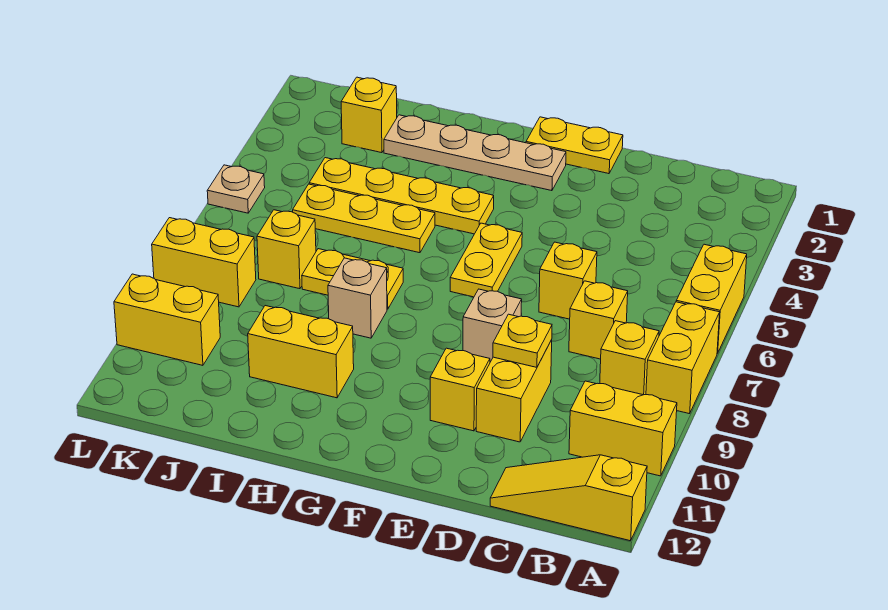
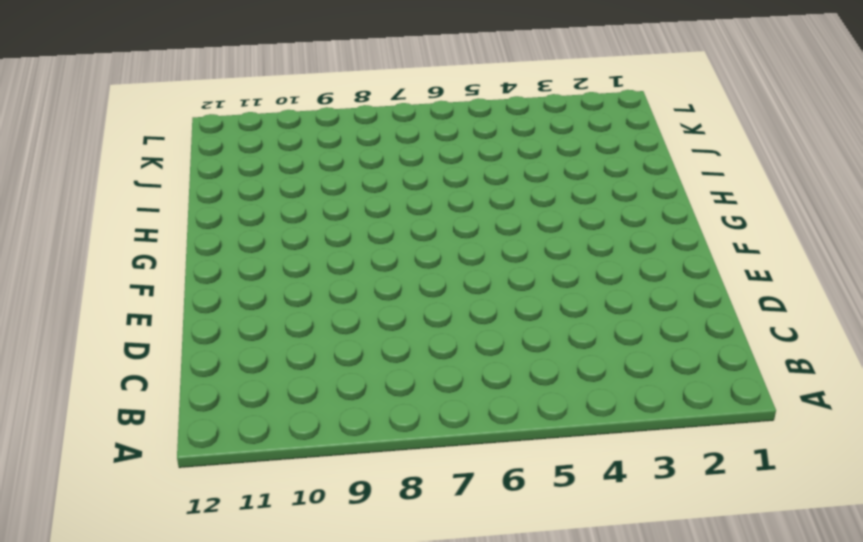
none -> yellow brick A5:A6 level 1
none -> yellow brick A7:A8 level 1
none -> yellow brick A10:B10 level 1

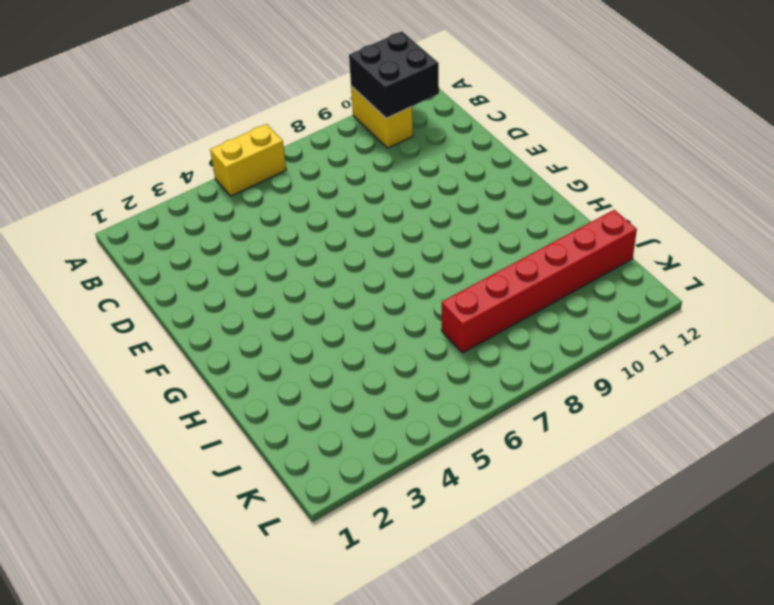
black brick A10:B11 level 2 -> none
red brick J7:J12 level 1 -> yellow brick J7 level 1
none -> yellow brick A7:A8 level 1
none -> yellow slope A12:C12 level 1 top A
none -> yellow brick B8 level 1

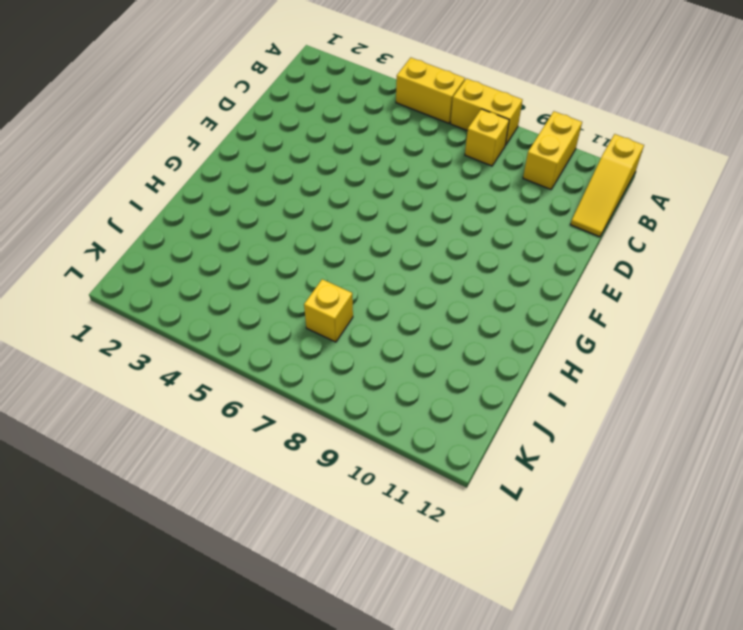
none -> yellow brick C7 level 1
none -> yellow brick D6 level 1
none -> yellow brick D9:D10 level 1

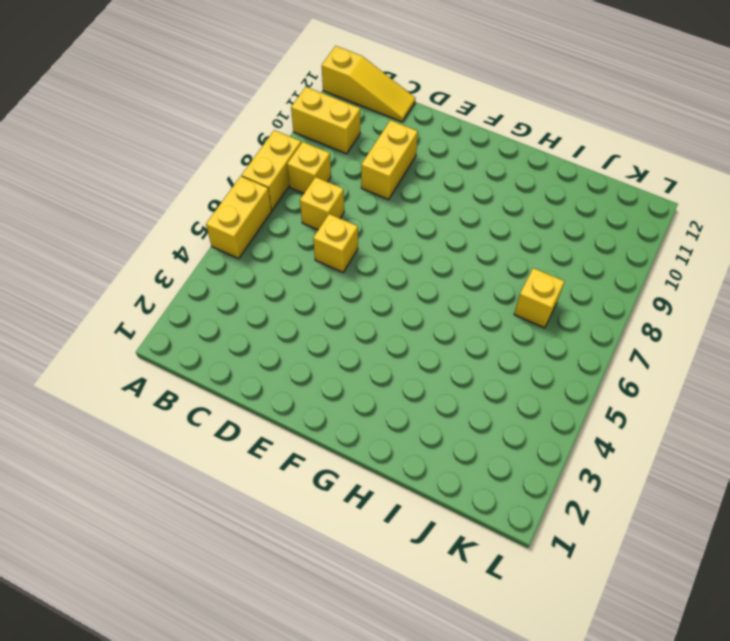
none -> yellow plate E1:F1 level 1
none -> tan brick E8 level 1
none -> yellow brick E10 level 1

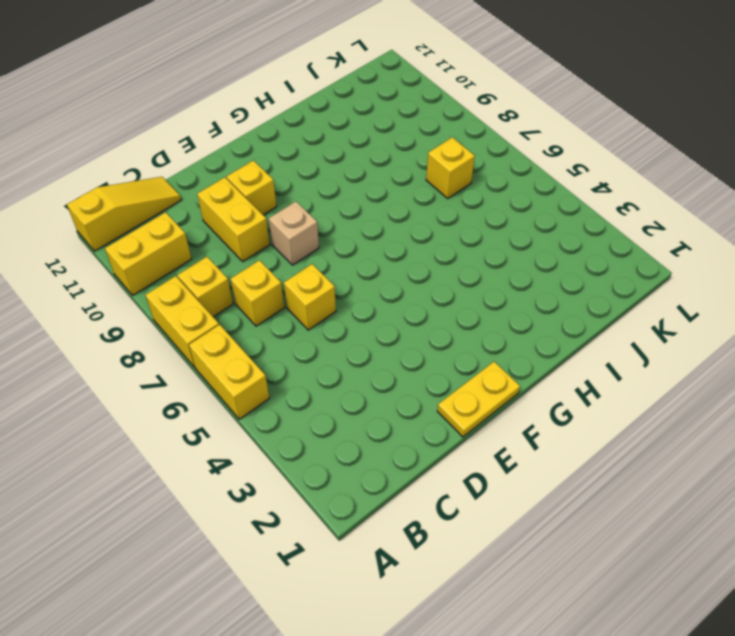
none -> tan plate F2:I2 level 1
none -> yellow plate F5:F6 level 1
none -> yellow plate G4:J4 level 1

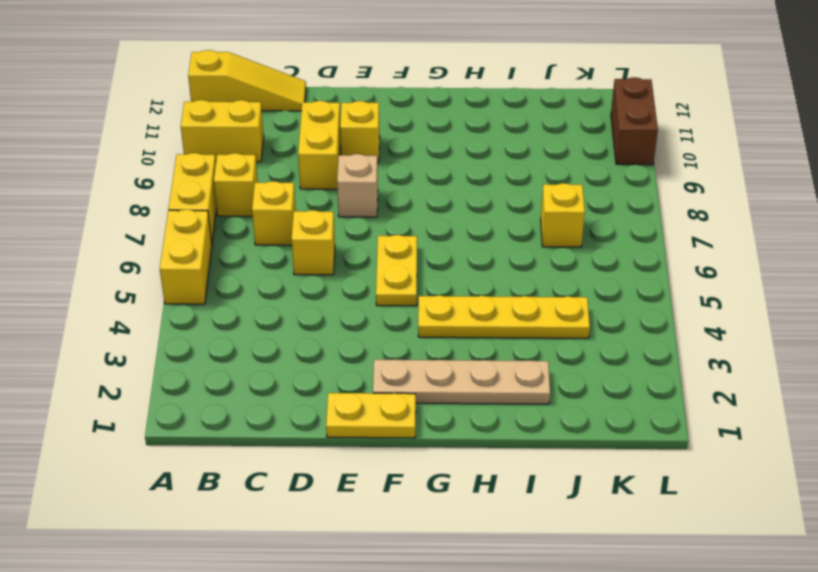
brown brick L10:L11 level 1 -> yellow brick K10:L10 level 1
none -> yellow plate H5:J5 level 1
none -> yellow plate H7:I7 level 1
none -> tan brick H8 level 1

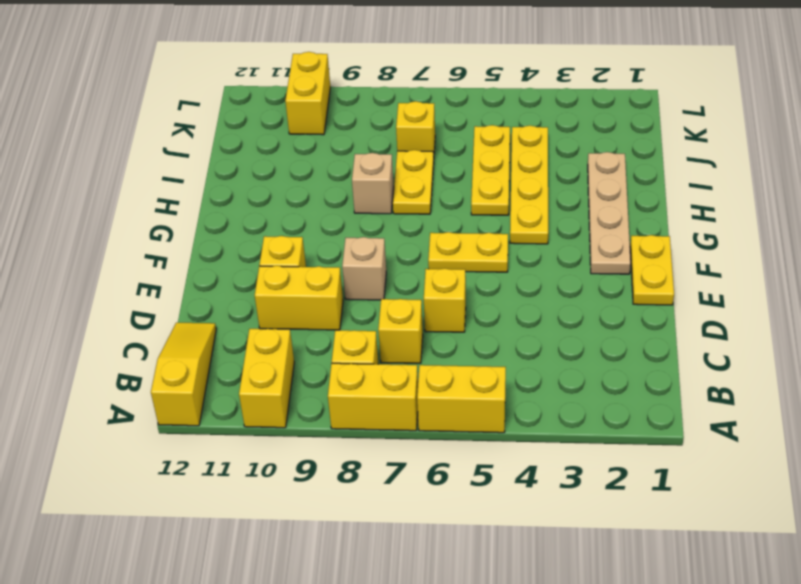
none -> yellow brick H10:I10 level 1
none -> yellow brick J2 level 1
none -> yellow brick K8:L8 level 1

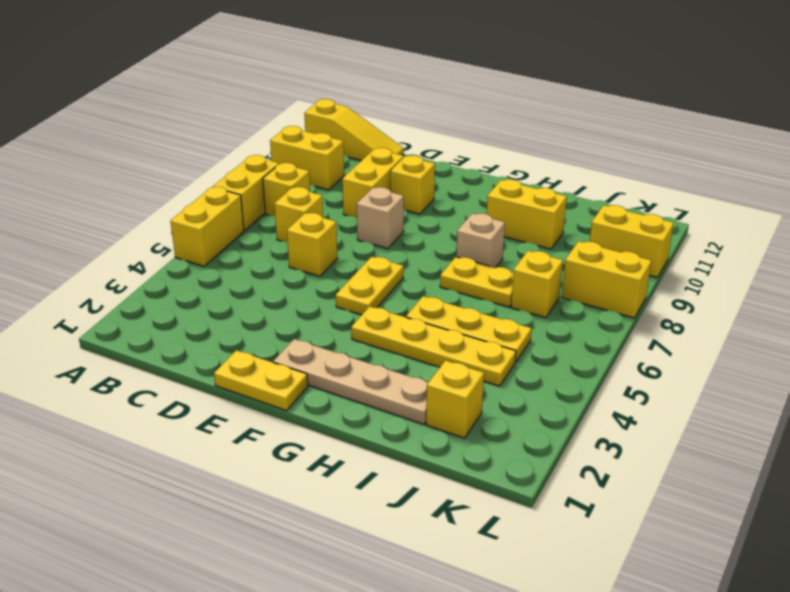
none -> tan plate L5 level 1
none -> yellow plate D9 level 2

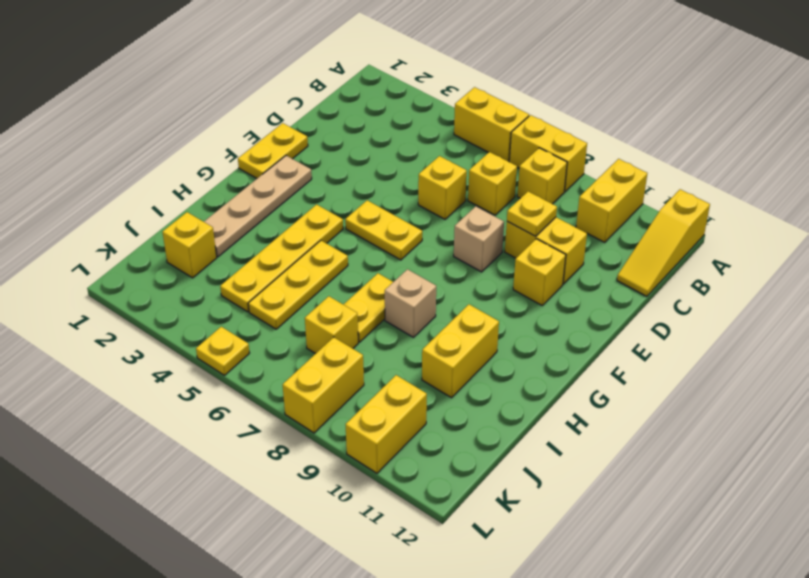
yellow plate L5 level 1 -> tan plate L5 level 1

